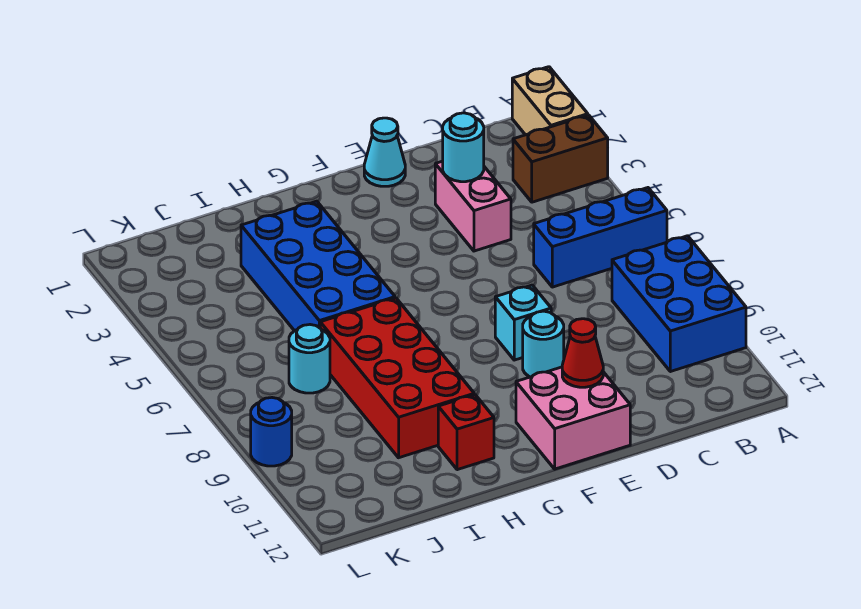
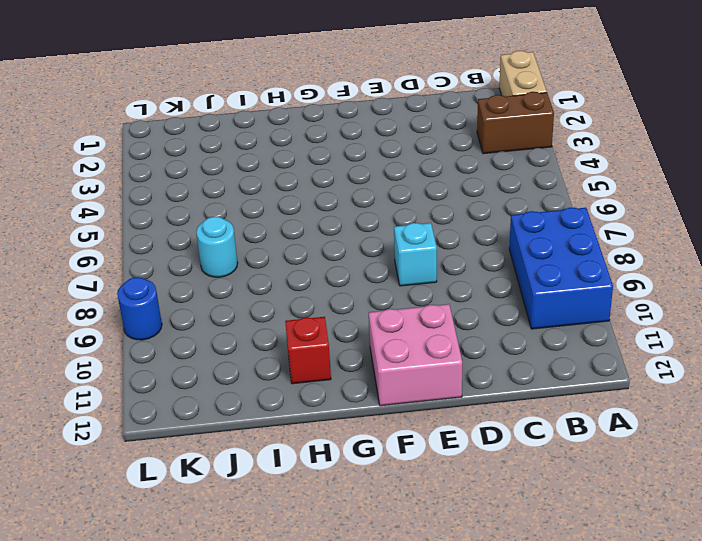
none -> blue brick A6:C6 level 1
none -> pink brick D3:D4 level 1
none -> cyan cone E1 level 1

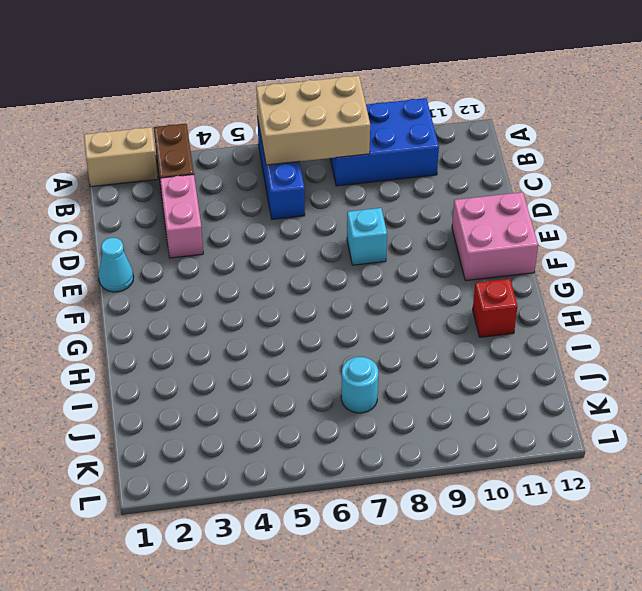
tan brick A6:B8 level 2 -> none
pink brick C3:D3 level 1 -> pink brick D3:D4 level 1
none -> cyan round brick E9 level 1
none -> blue brick H3:I6 level 1
none -> red brick H7:I10 level 1

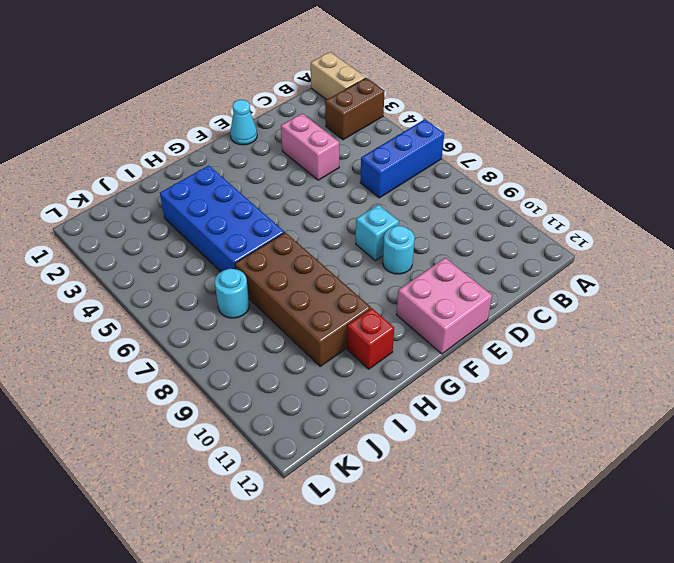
brown brick H7:I10 level 1 -> red brick H7:I10 level 1
none -> blue brick A8:B10 level 1
none -> blue round brick L9 level 1
none -> cyan round brick D3 level 2

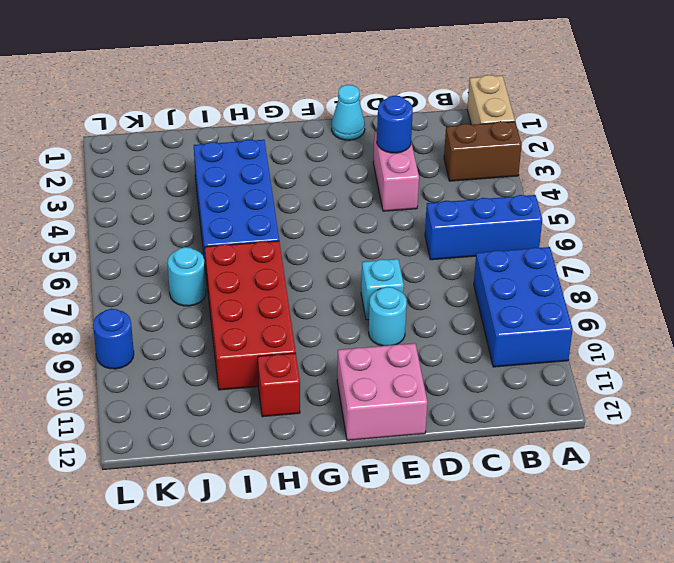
blue round brick D3 level 2 -> cyan round brick D3 level 2
none -> red cone E11 level 2

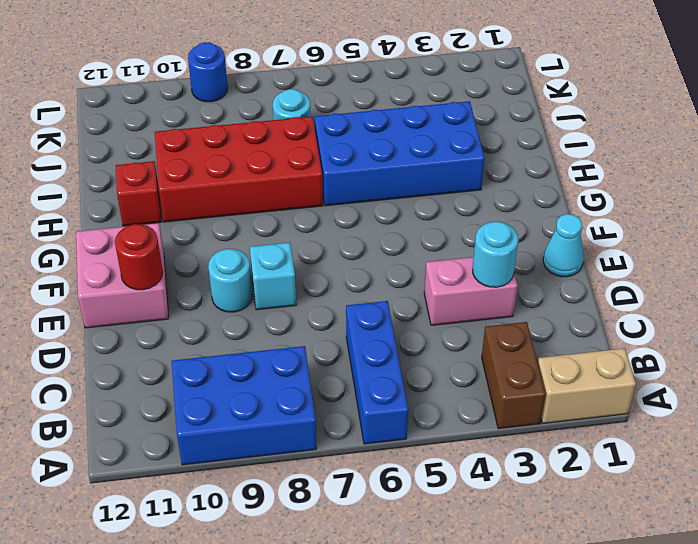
red round brick E11 level 2 -> red cone E11 level 2

